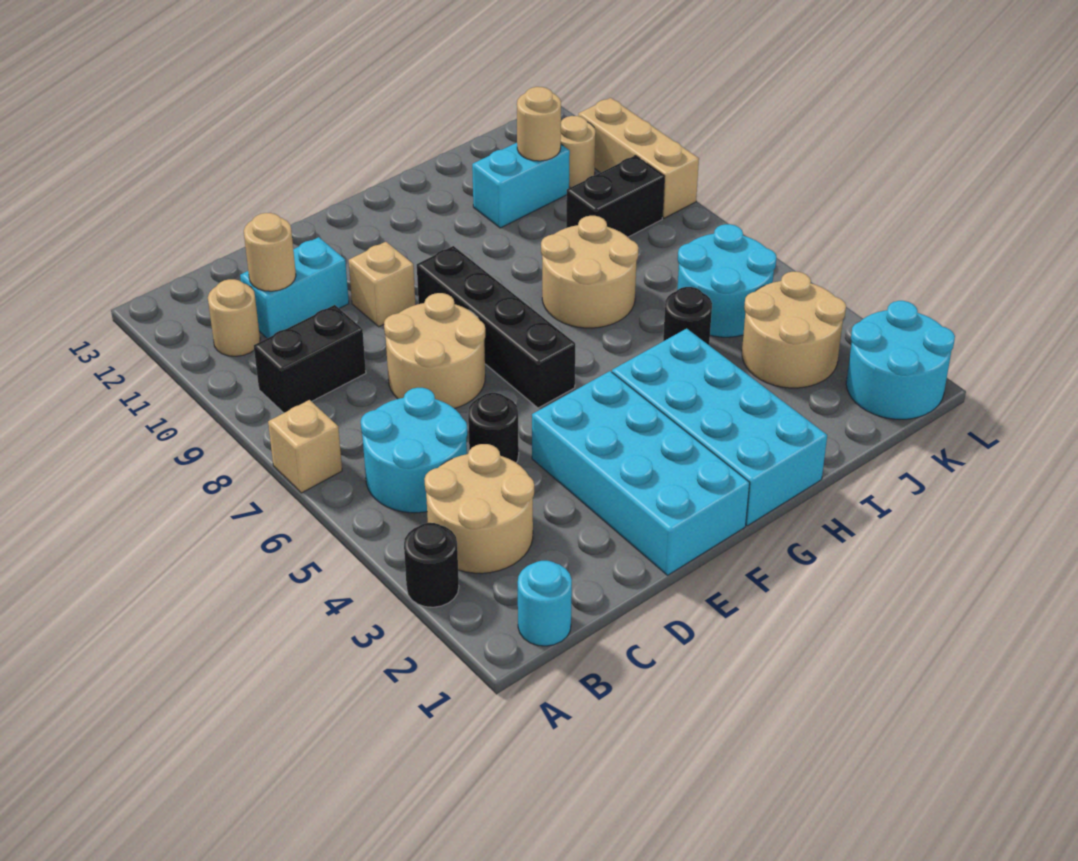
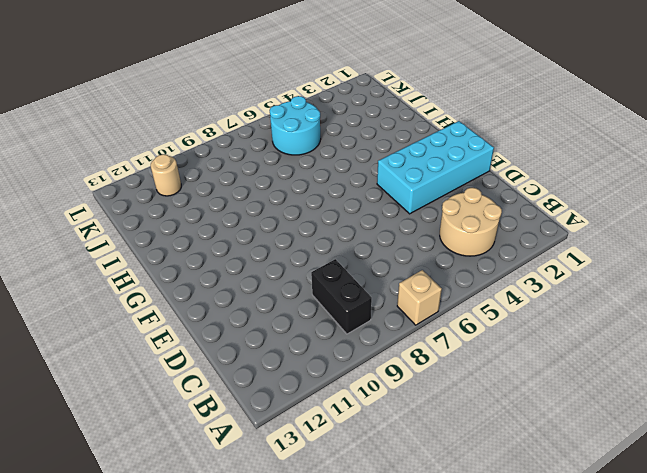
none -> black round brick A3 level 1
none -> cyan round brick B1 level 1
none -> cyan round brick B5:C6 level 1

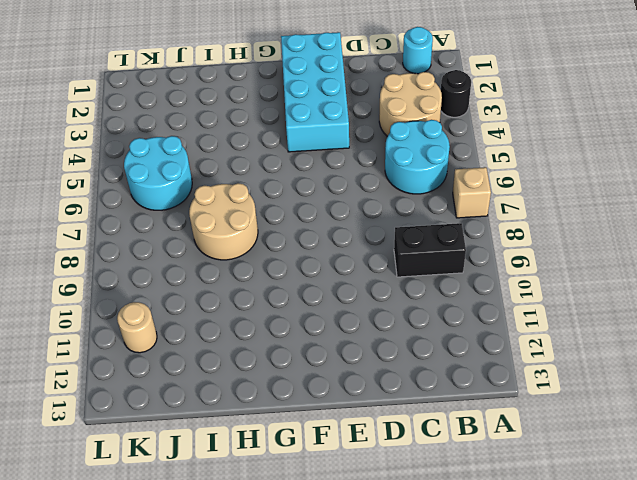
none -> tan round brick B11 level 1
none -> cyan brick C11:D11 level 1
none -> black round brick D5 level 1

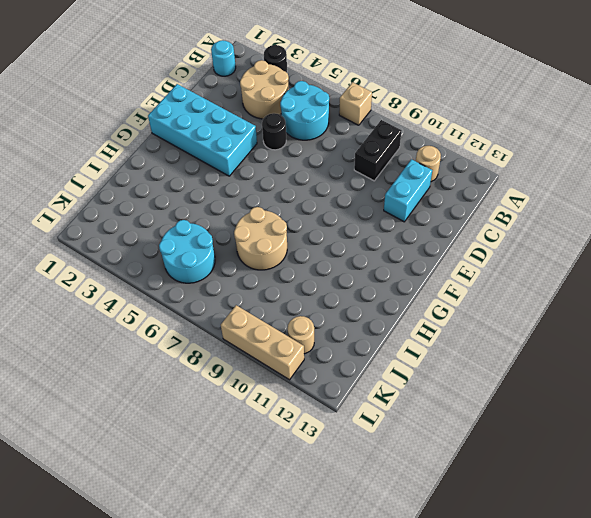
none -> tan round brick D7:E8 level 1
none -> tan brick E10 level 1
none -> black brick F6:F9 level 1

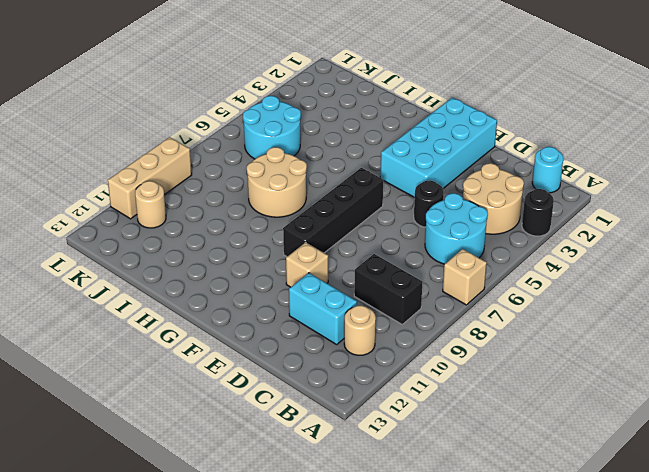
none -> tan round brick D7:E8 level 1
none -> cyan brick G1:H4 level 1
none -> black round brick I5 level 1

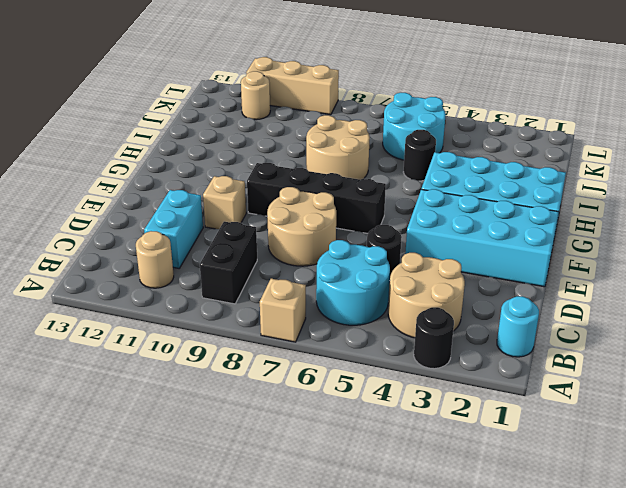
none -> cyan brick I11:J11 level 1
none -> tan round brick J3:K4 level 1
none -> black brick J9:K9 level 1

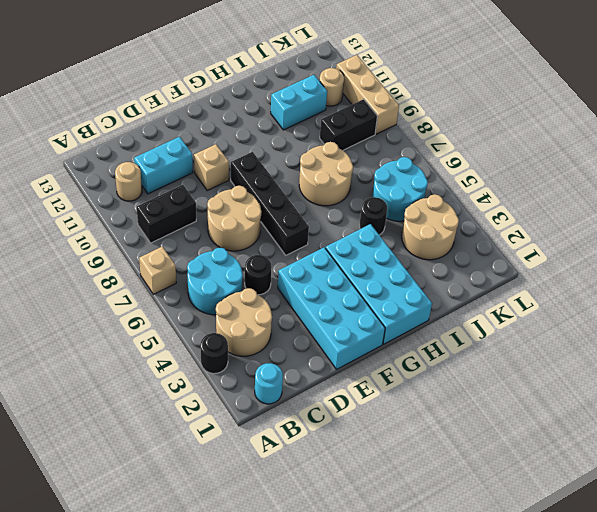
none -> cyan round brick K1:L2 level 1
none -> tan round brick C11 level 2
none -> tan round brick J11 level 2

